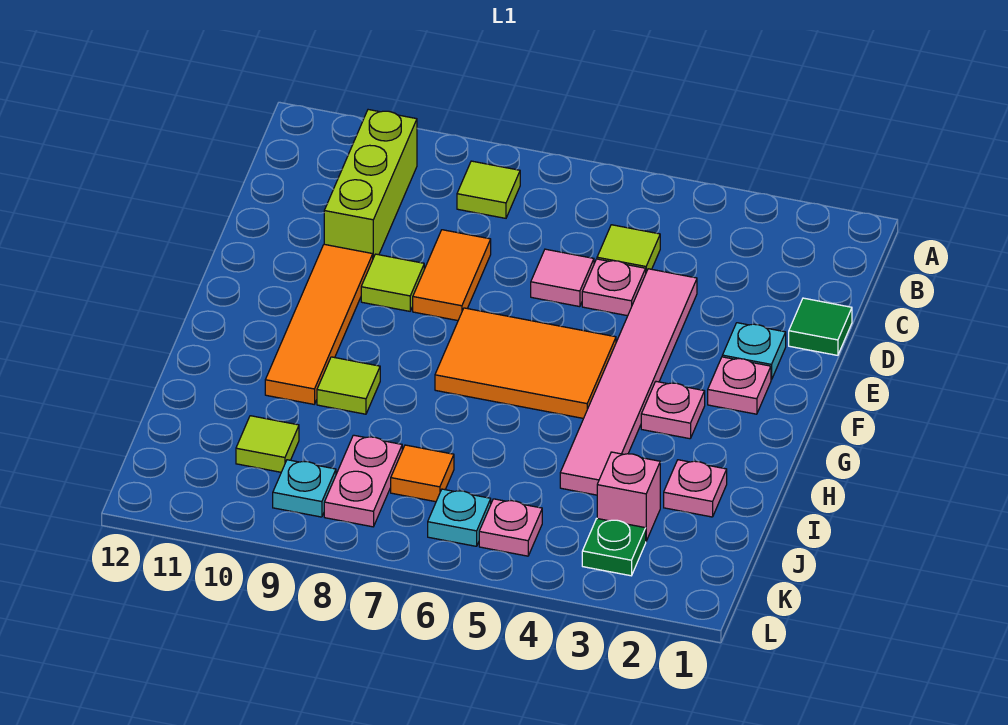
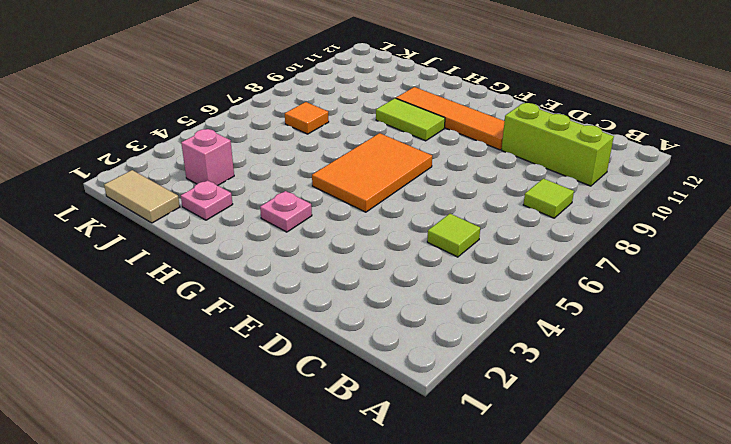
lime tile G9:H9 level 1 -> lime tile H9 level 1
tan tile J1:K1 level 1 -> none
none -> green tile D1 level 1
none -> pink tile D4:I4 level 1
none -> pink plate D5 level 1

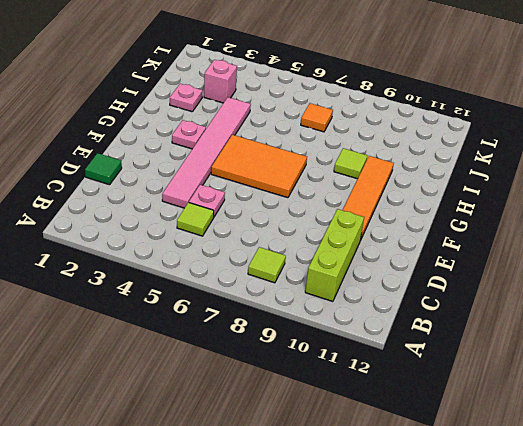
none -> pink tile D6 level 1
none -> orange tile D8:E8 level 1
none -> cyan plate E2 level 1

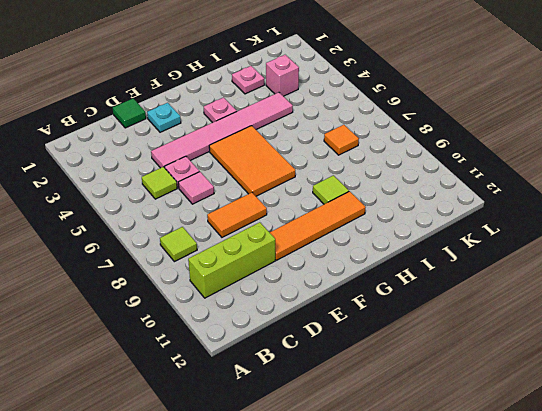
none -> lime tile E9 level 1
none -> pink plate F2 level 1
none -> pink plate J8:K8 level 1

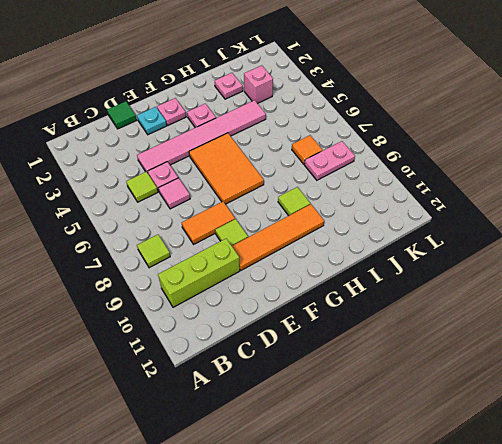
none -> lime tile J10 level 1
none -> green plate K3 level 1
none -> pink plate K5 level 1

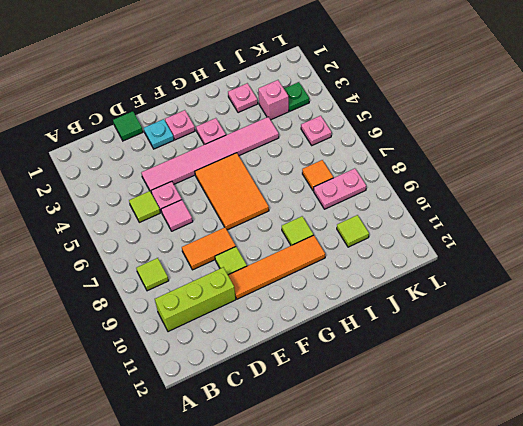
none -> cyan plate K6 level 1
none -> cyan plate K9 level 1

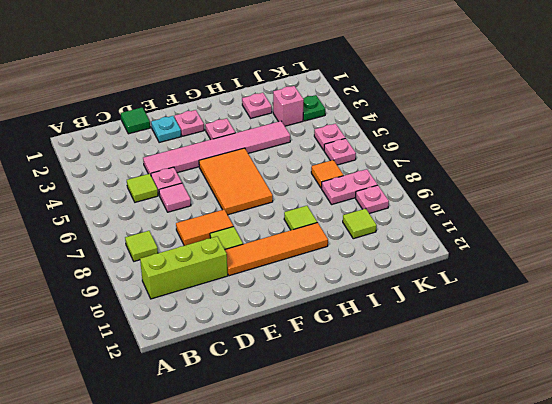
pink plate K6 level 1 -> cyan plate K6 level 1
pink plate K9 level 1 -> cyan plate K9 level 1

